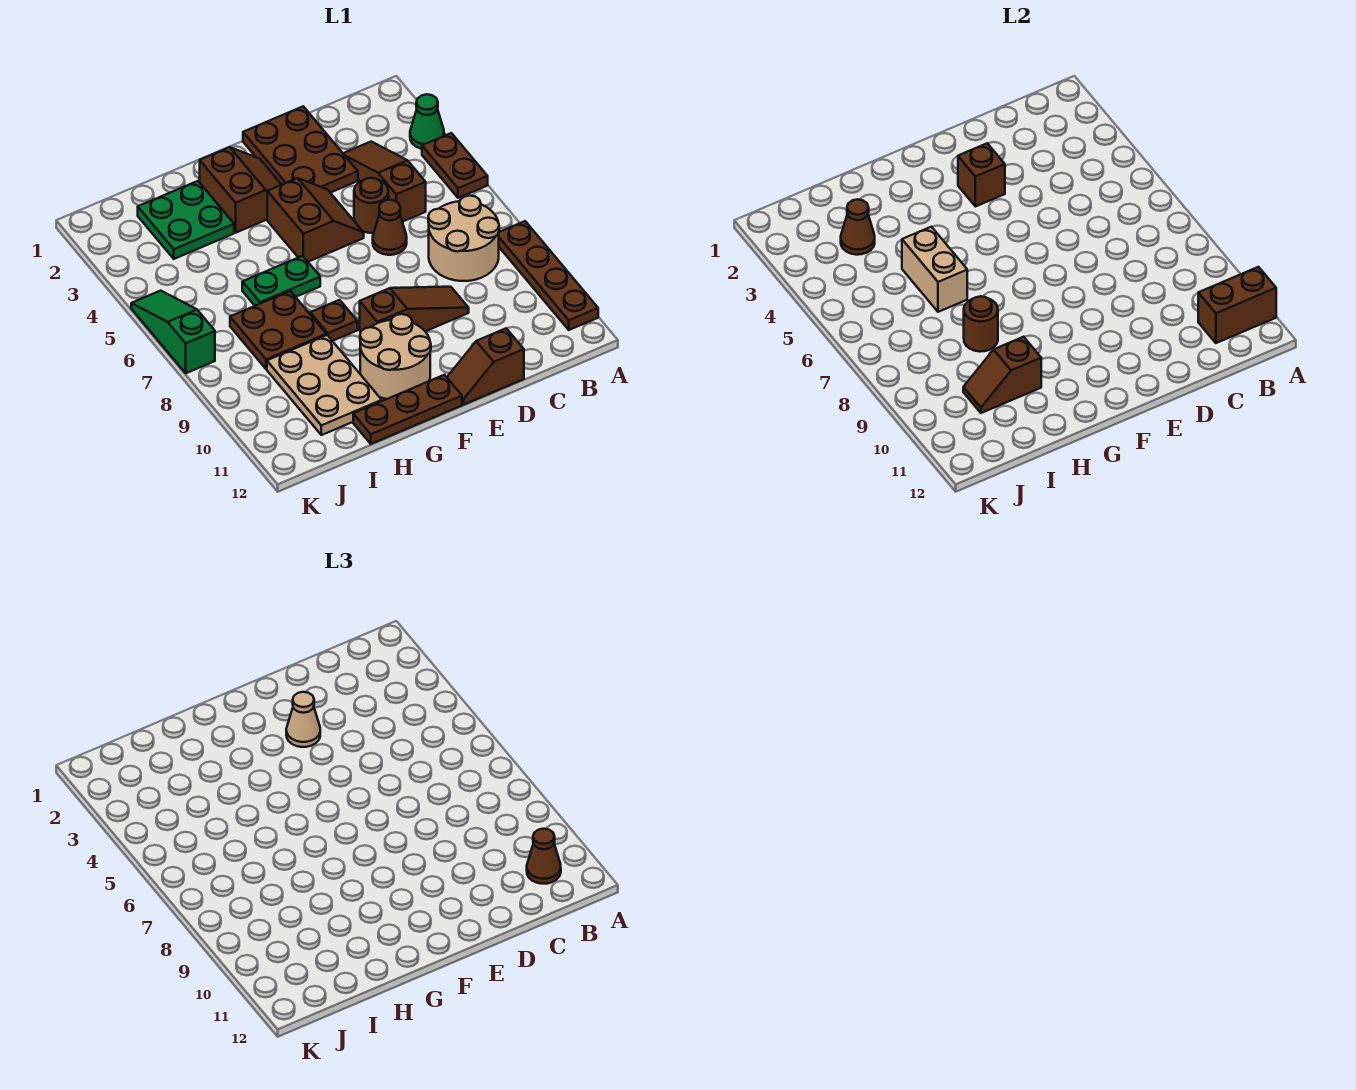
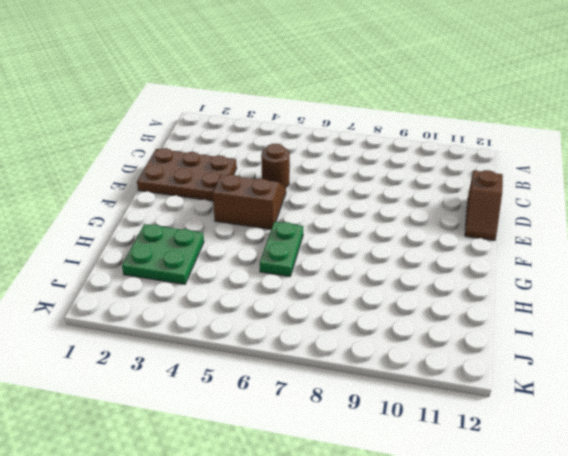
none -> green cone A3 level 1
none -> brown plate A4:A5 level 1
none -> brown plate A8:A11 level 1

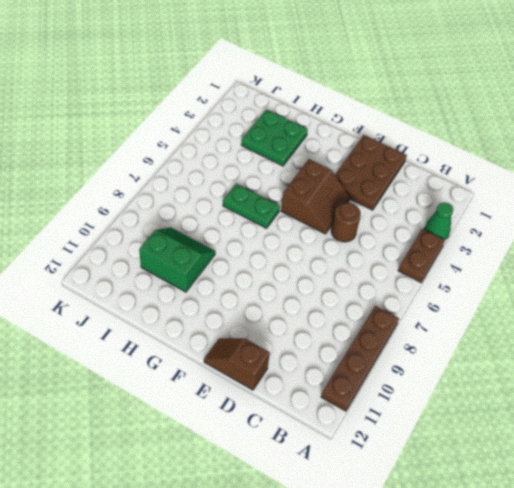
green slope H9:I10 level 1 top 10 -> tan plate H9:I11 level 1
none -> tan round brick B7:C8 level 1
none -> brown slope C3:C5 level 1 top 5
none -> brown cone D6 level 1

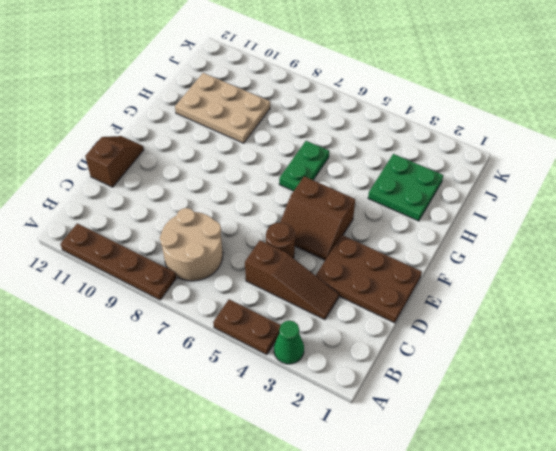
none -> brown cone D6 level 1
none -> brown slope D9:F9 level 1 top F
none -> brown slope F2:G3 level 1 top G

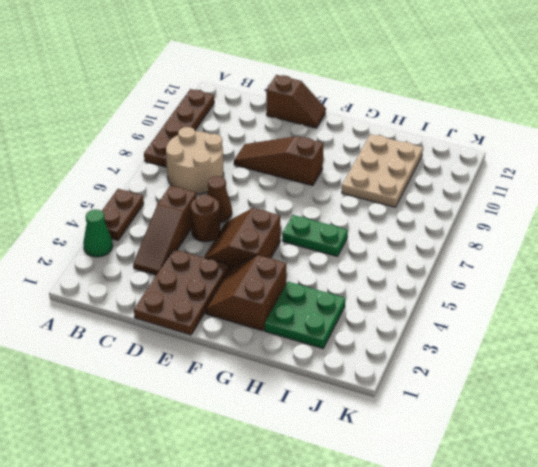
none -> tan round brick F10:G11 level 1
none -> brown plate F12:H12 level 1
none -> brown plate G8 level 1

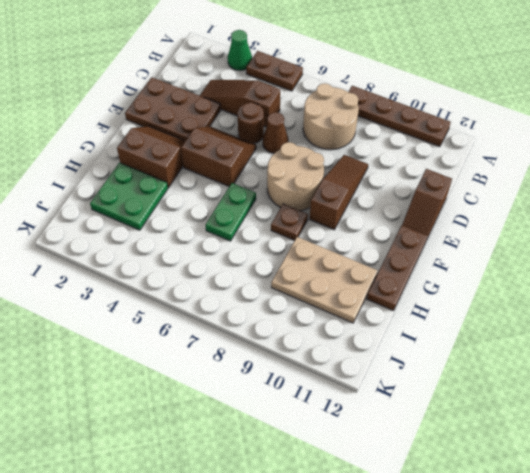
tan round brick E7:F8 level 1 -> tan round brick F10:G11 level 1
none -> brown plate H7:I8 level 1
none -> green slope K5:K7 level 1 top 7
none -> brown brick A11:B11 level 2

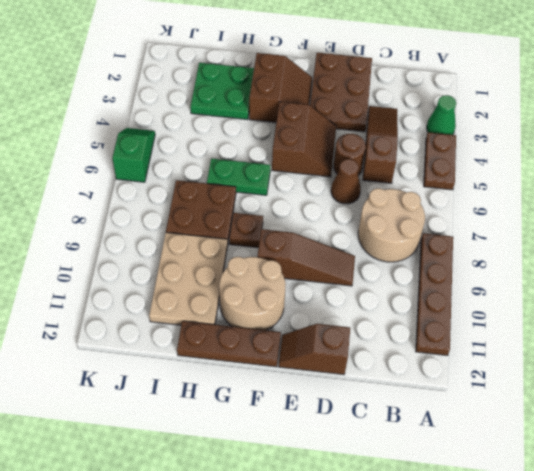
green slope K5:K6 level 1 top 6 -> green slope K5:K7 level 1 top 7
none -> brown brick A11:B11 level 2
none -> brown brick E3 level 2
none -> tan brick H5:H6 level 2

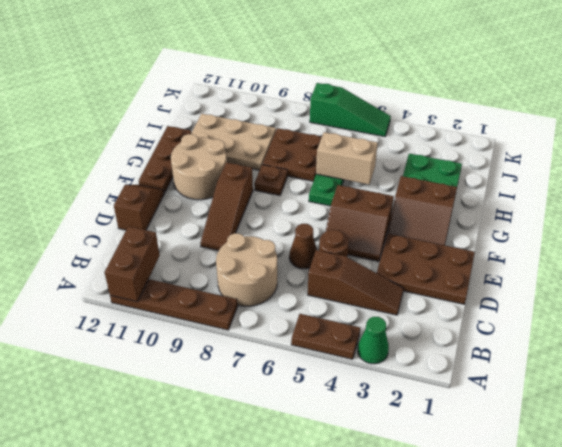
none -> brown brick E3 level 2
none -> brown round brick H8 level 2
none -> brown slope H10:I10 level 2 top H

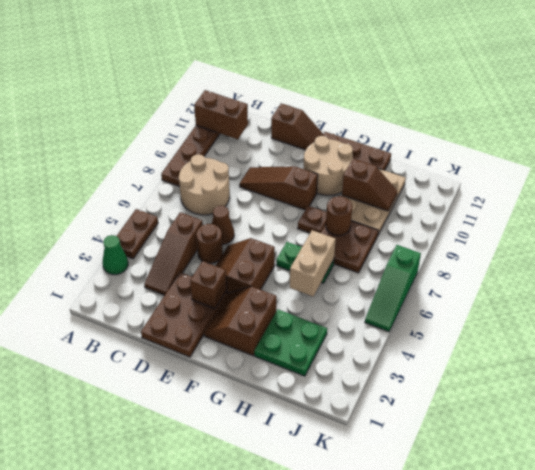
none -> brown cone I3 level 2
none -> brown cone B11 level 3
none -> tan cone E3 level 3

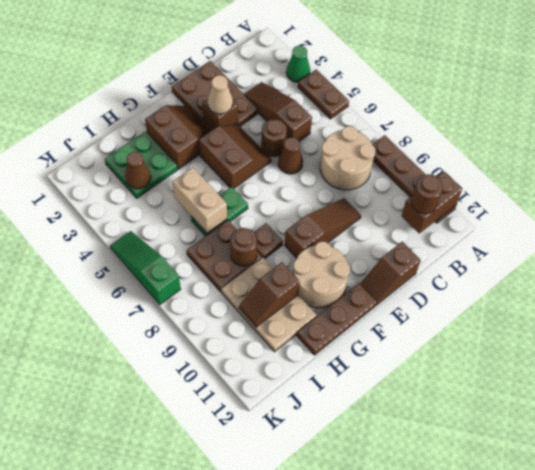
brown round brick B11 level 3 -> brown cone B11 level 3

